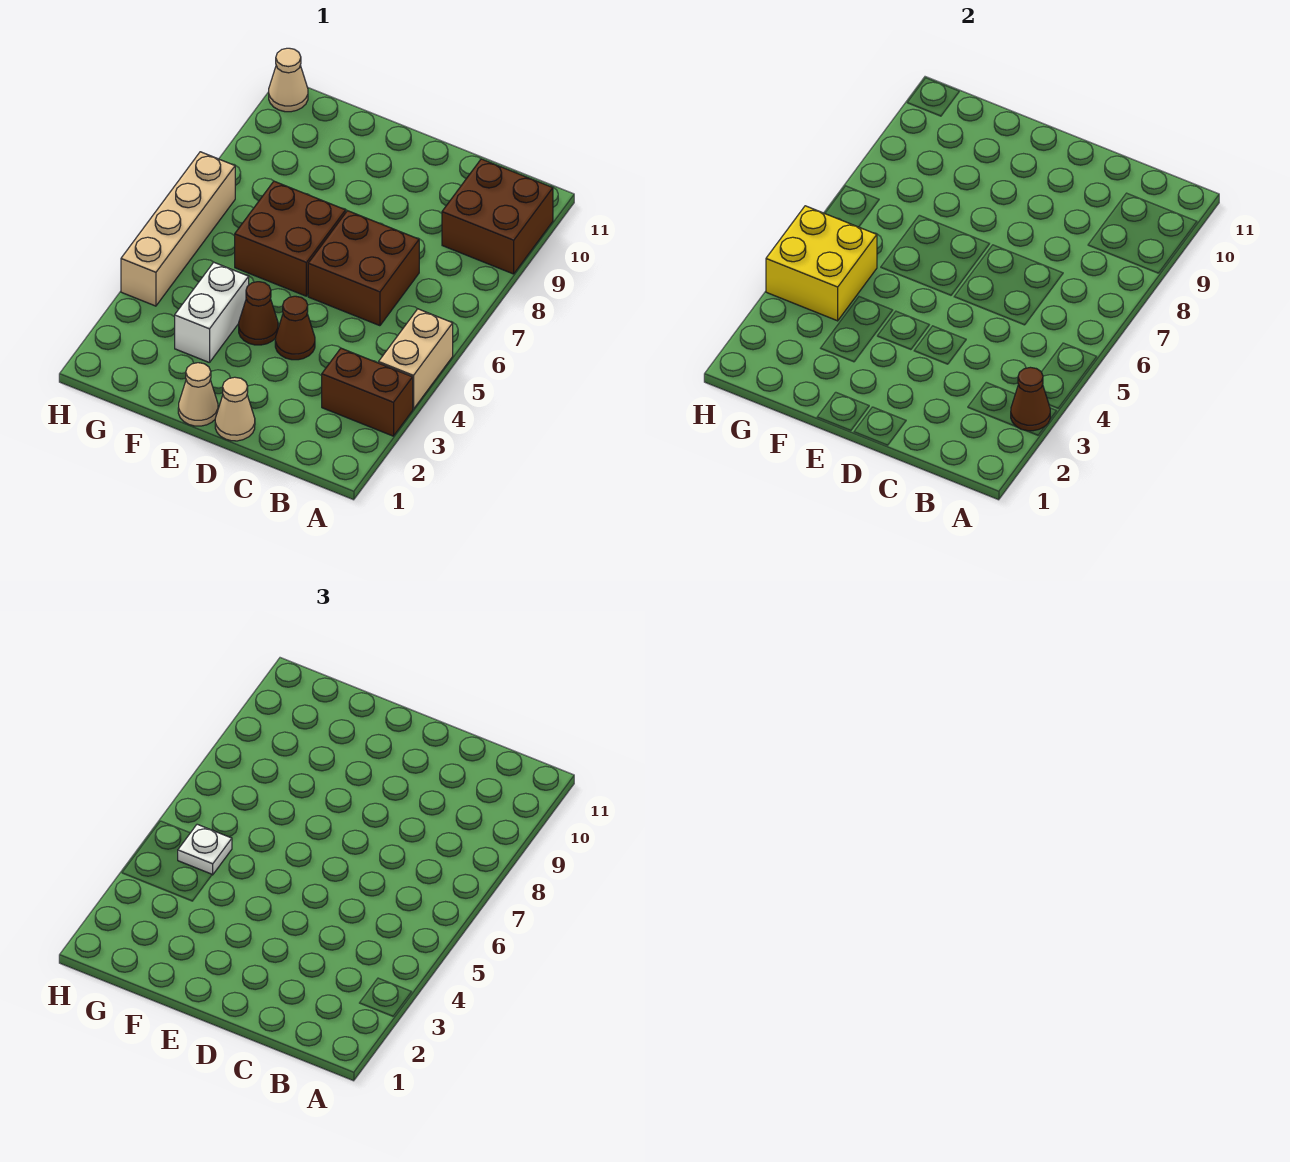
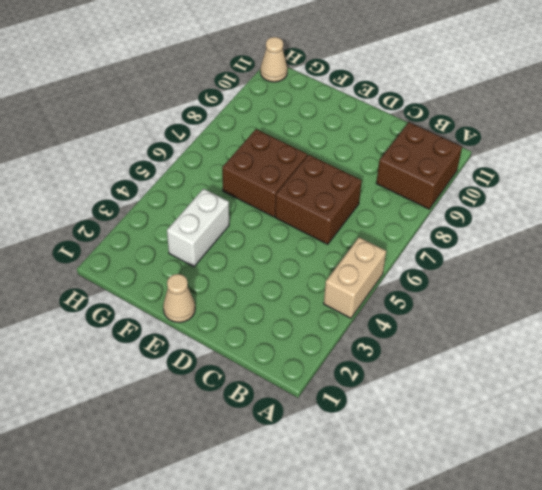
none -> brown brick A3:B3 level 1
none -> tan cone D1 level 1
none -> brown cone D4 level 1

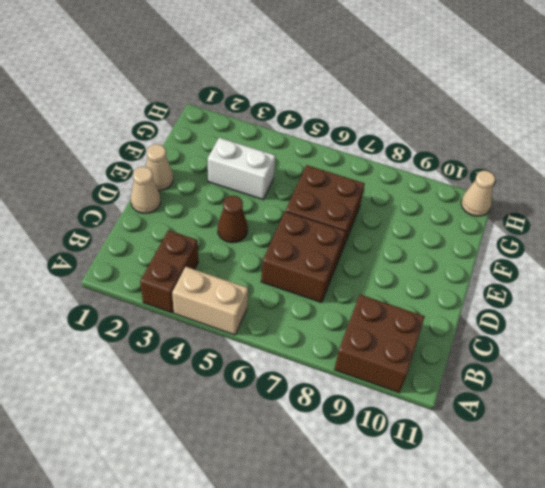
none -> brown cone E4 level 1
none -> tan brick H4:H7 level 1
none -> brown cone A3 level 2

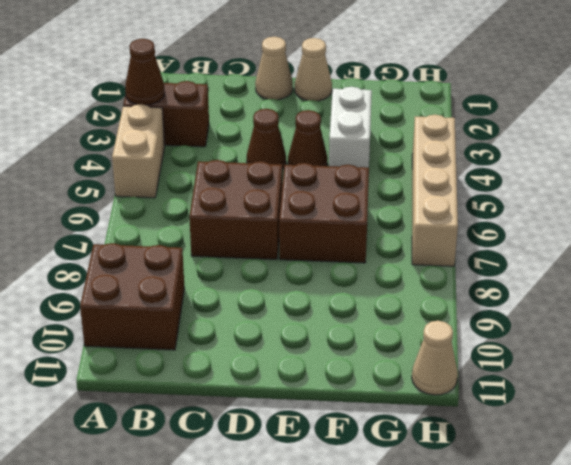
none -> yellow brick G4:H5 level 2
none -> white plate G5 level 3

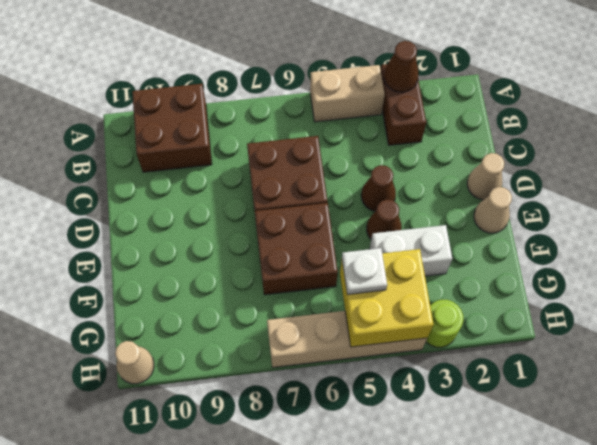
lime round brick H3 level 1 -> none

